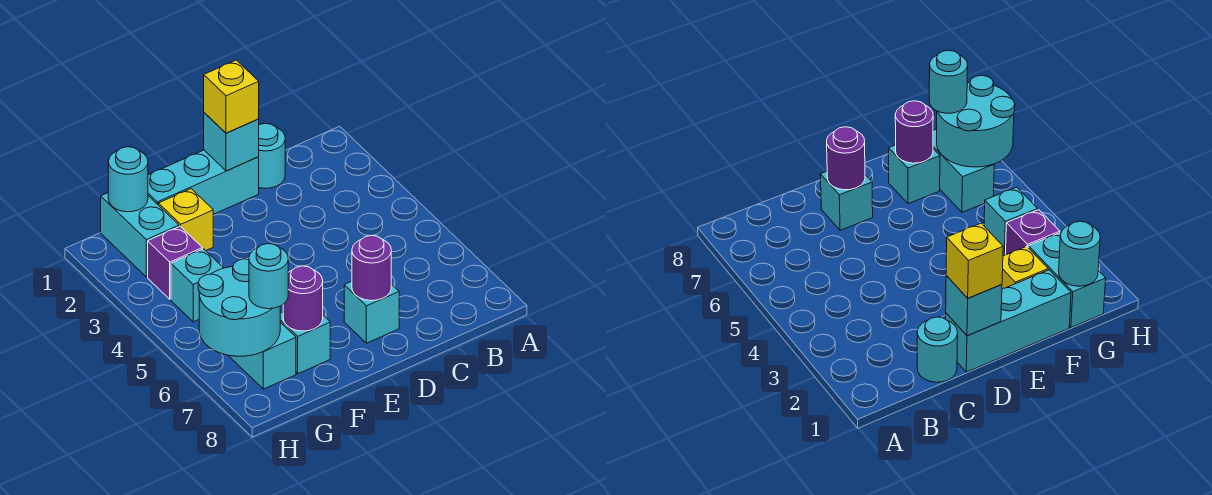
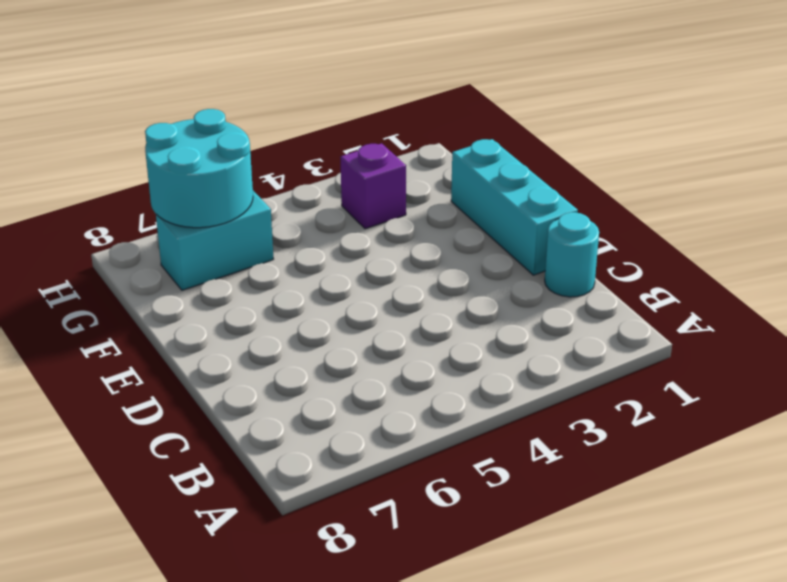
none -> cyan brick D7 level 1
none -> yellow brick F2 level 1
none -> cyan brick F7 level 1

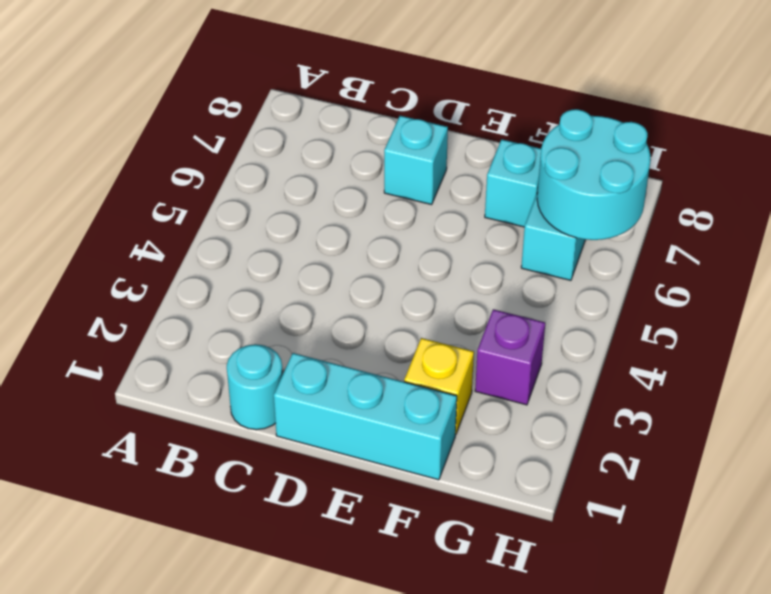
none -> cyan brick G1:G2 level 1
none -> cyan brick G4 level 1
none -> cyan brick D1 level 2

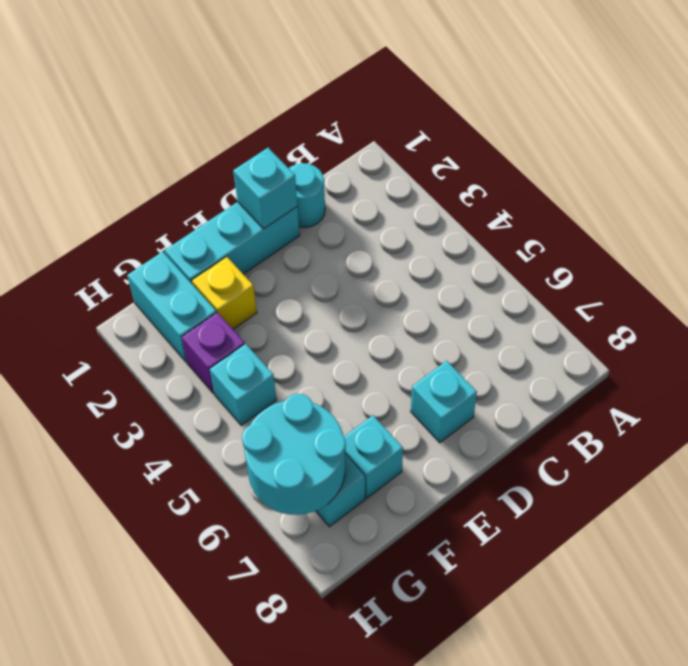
none -> purple round brick D7 level 2
none -> purple round brick F7 level 2
none -> cyan round brick G1 level 2

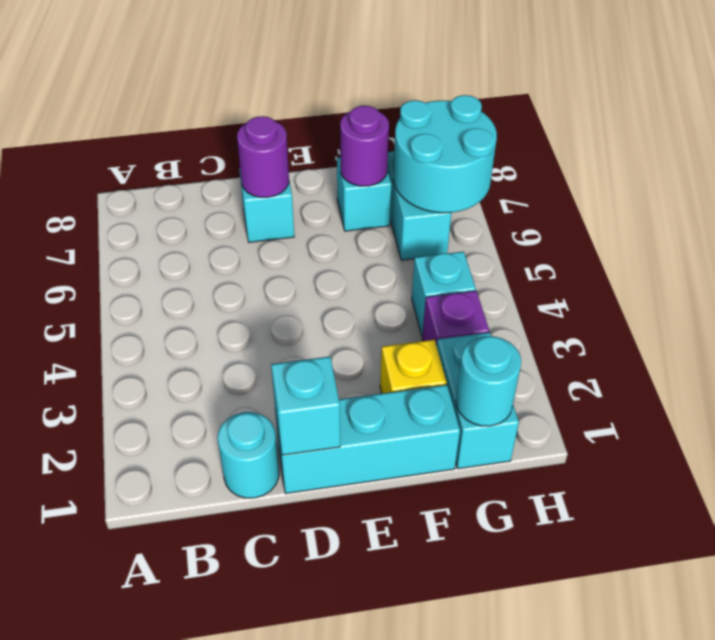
none -> yellow brick D1 level 3
none -> cyan round brick G7 level 3

